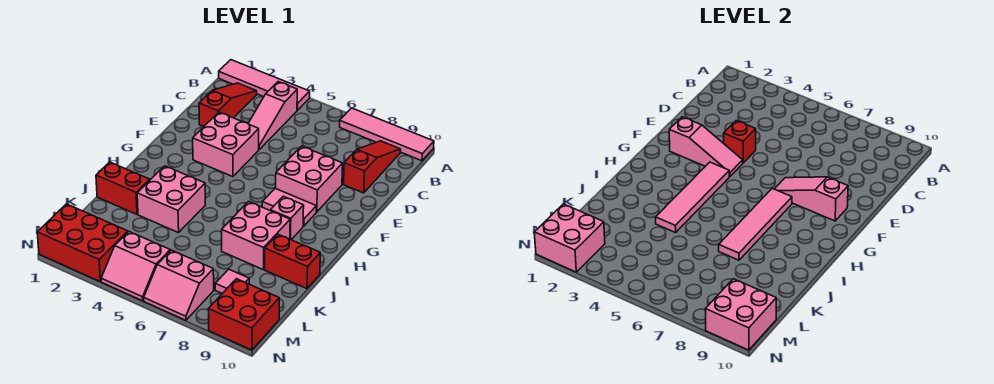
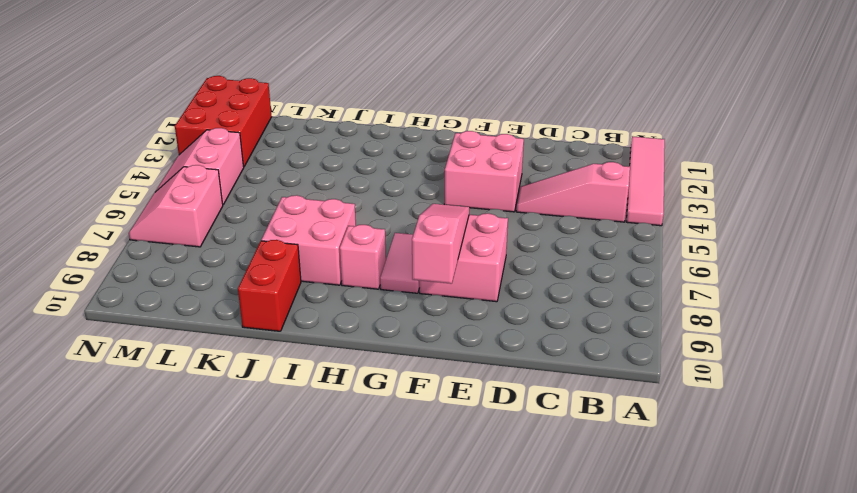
none -> pink tile A7:A10 level 1
none -> red slope B2:D2 level 1 top D
none -> red slope B9:D9 level 1 top D

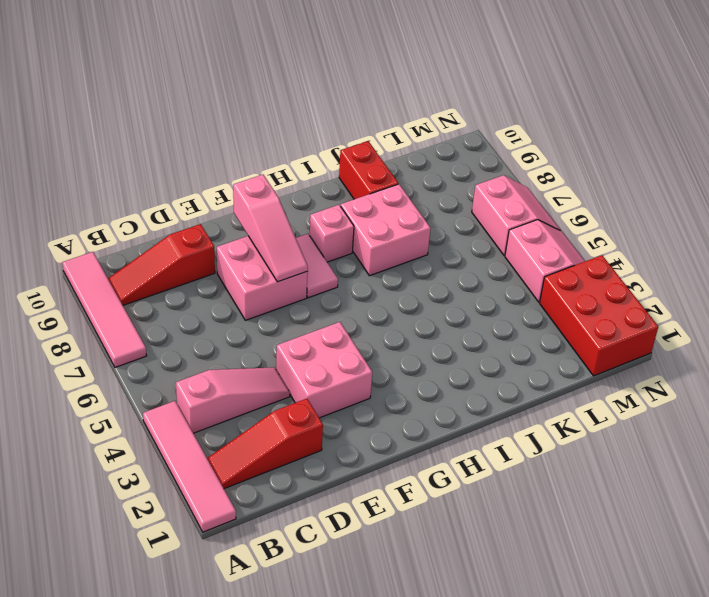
none -> pink brick I3:J4 level 1
none -> red brick J1:J2 level 1
none -> pink tile L8 level 1

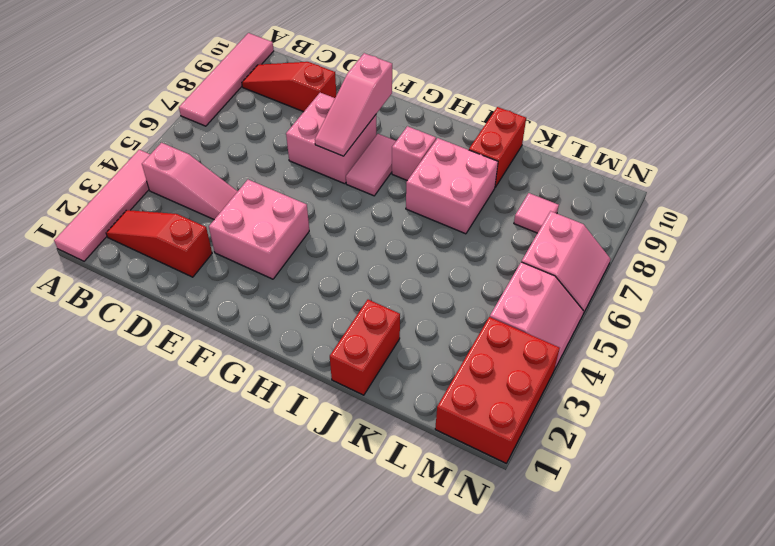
none -> pink brick I3:J4 level 1
none -> red brick M9:N10 level 1
none -> red brick E4 level 2

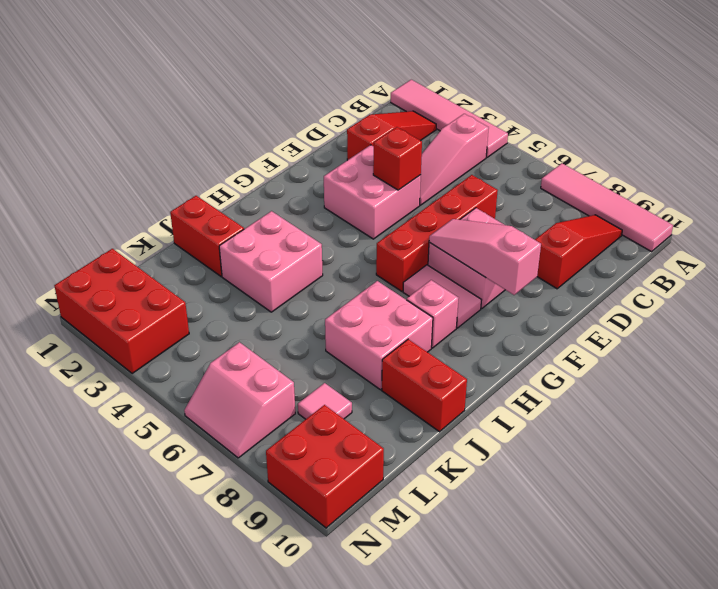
red brick D6:G6 level 1 -> none
none -> pink slope M4:N5 level 1 top M
none -> pink slope F2:F4 level 2 top 2
none -> pink tile G4:J4 level 2

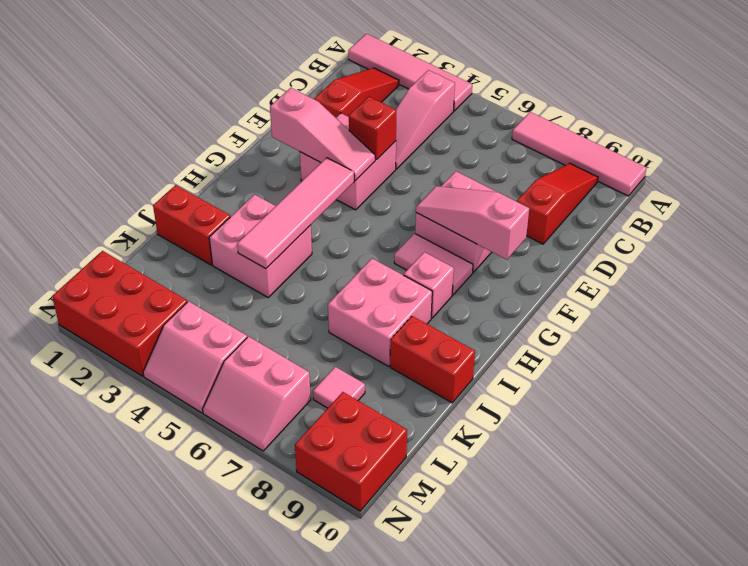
none -> pink tile G7:J7 level 2
none -> pink brick M1:N2 level 2
none -> pink brick M9:N10 level 2

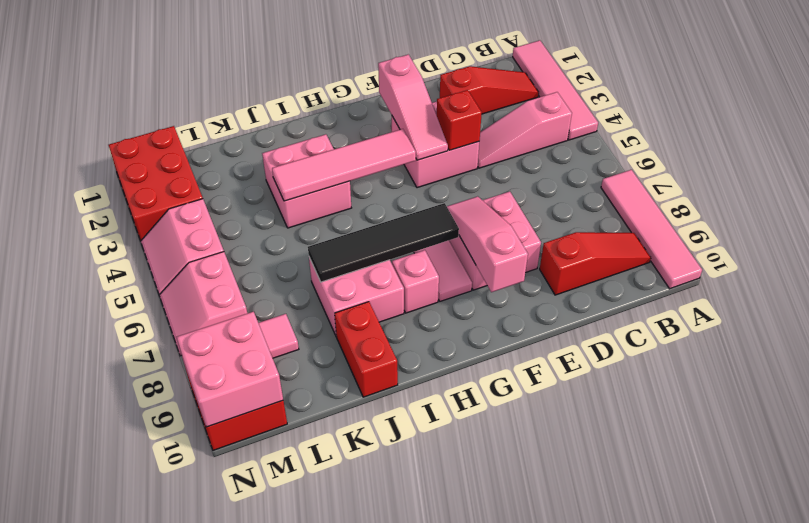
black tile G7:J7 level 2 -> pink tile G7:J7 level 2
none -> red brick J1:J2 level 1
none -> pink brick M1:N2 level 2

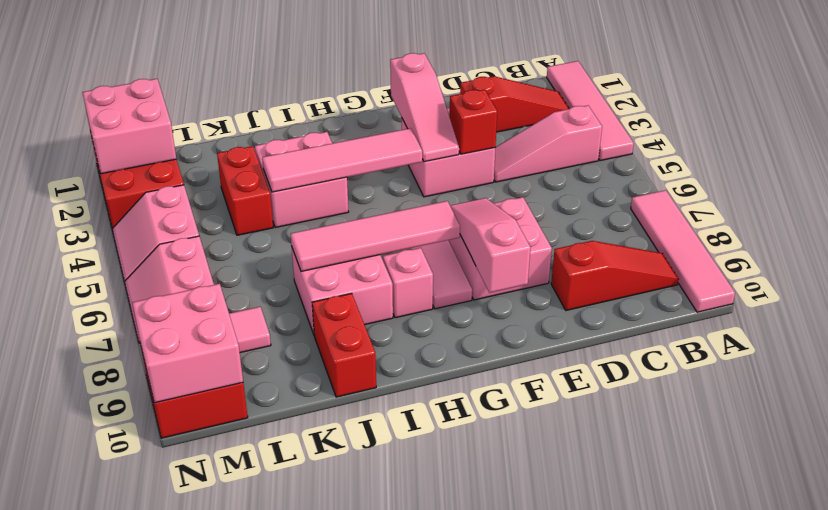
red brick K3:K4 level 1 -> red brick J1:J2 level 1

